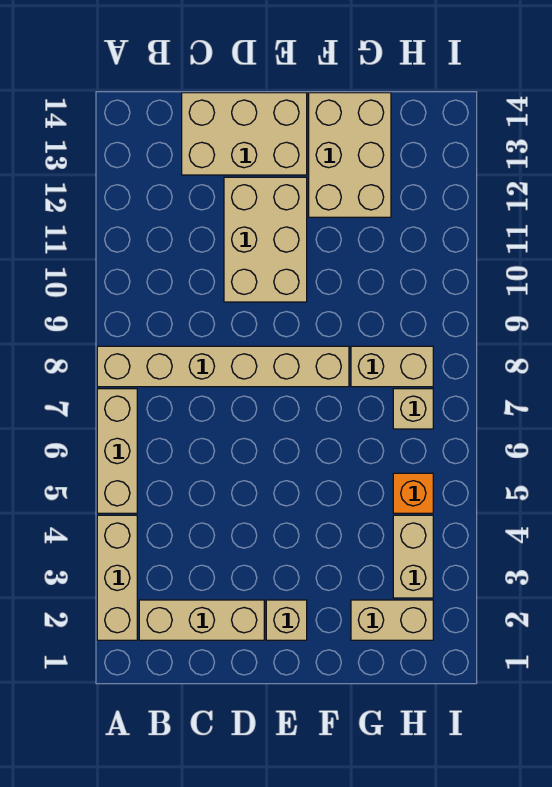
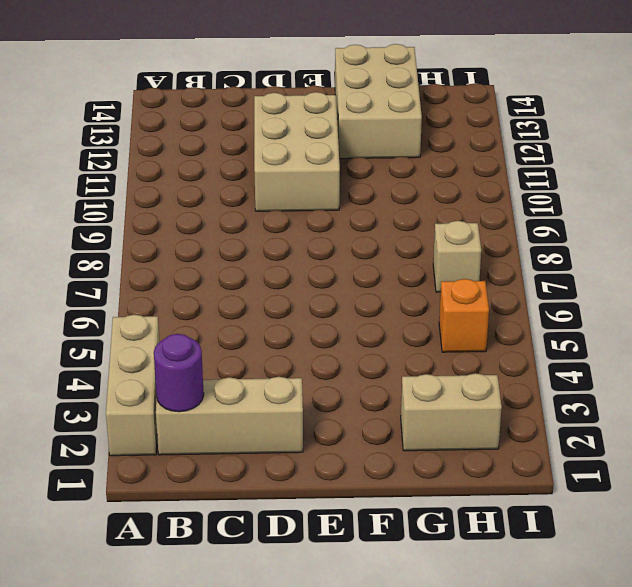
purple round brick B2 level 2 -> none
none -> tan brick A5:A7 level 1
none -> tan brick A8:F8 level 1
none -> tan brick C13:E14 level 1

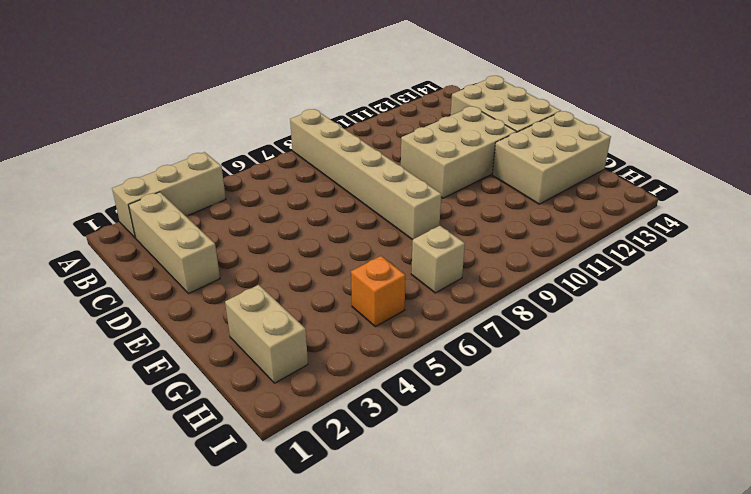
none -> tan brick A5:A7 level 1
none -> tan brick E2 level 1
none -> tan brick G8:H8 level 1

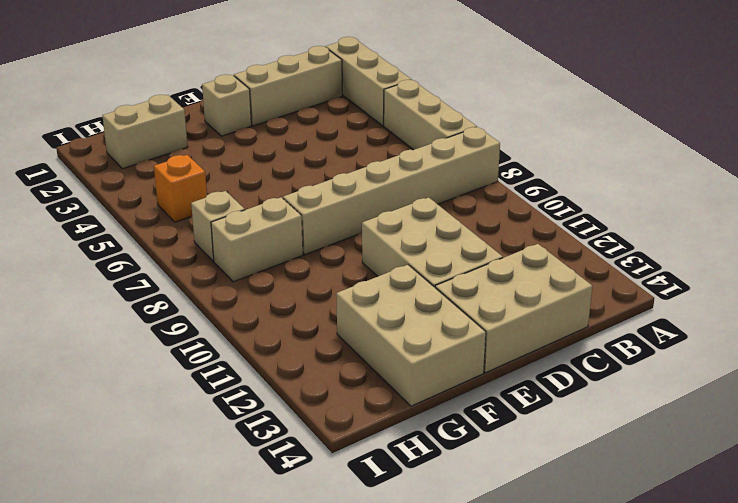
none -> tan brick H3:H4 level 1

